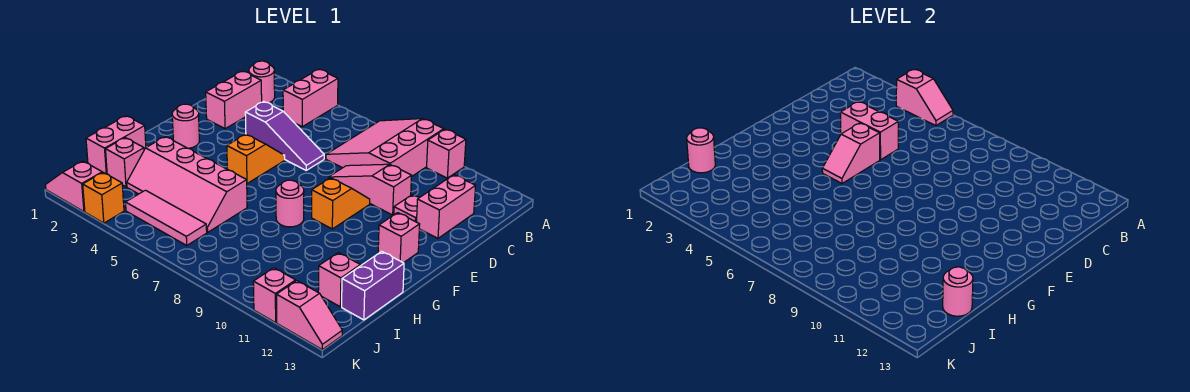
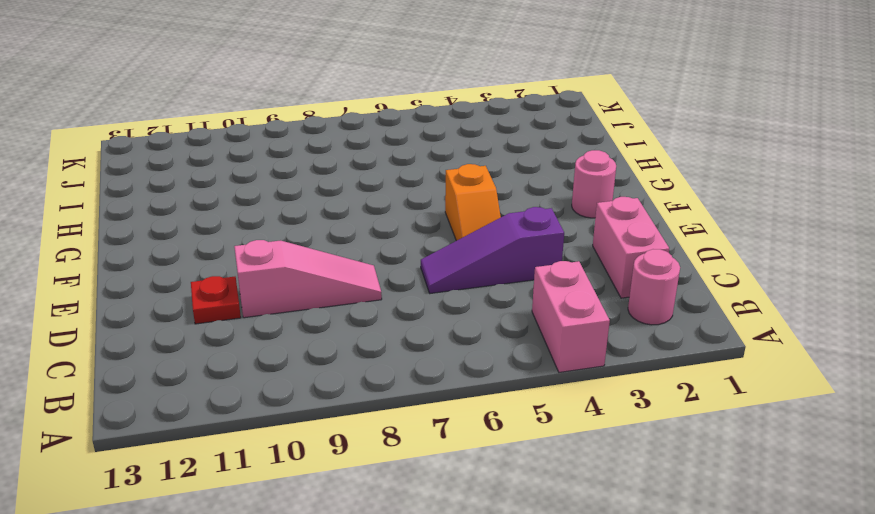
red plate D11 level 1 -> pink plate D11 level 1
none -> pink slope A7:C9 level 1 top 9
none -> pink brick A10 level 1
none -> pink brick C12:D12 level 1

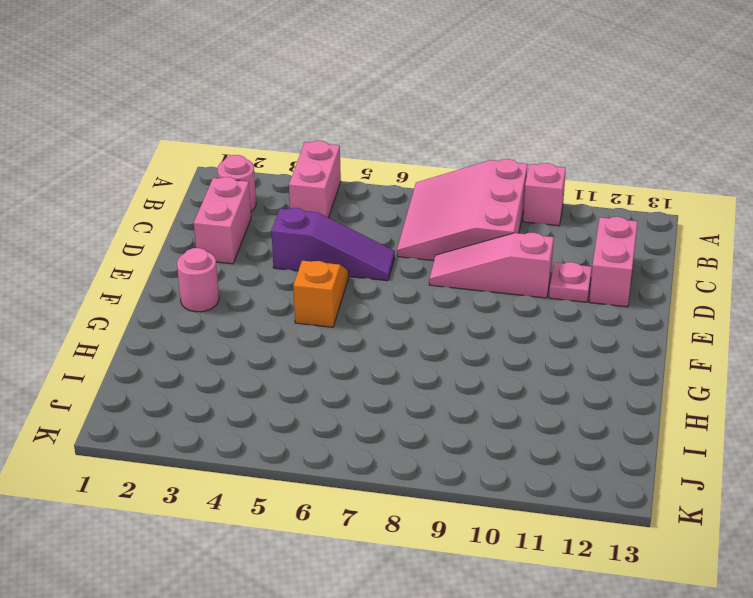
none -> orange slope E9:F9 level 1 top F
none -> pink brick F12 level 1
none -> pink round brick G8 level 1

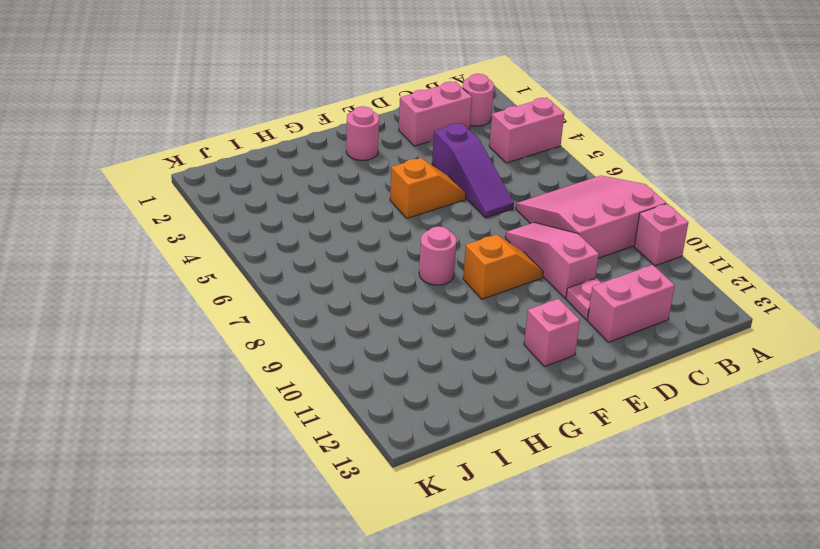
none -> pink brick H1:I1 level 1
none -> pink slope H3:I6 level 1 top H
none -> purple brick H13:I13 level 1

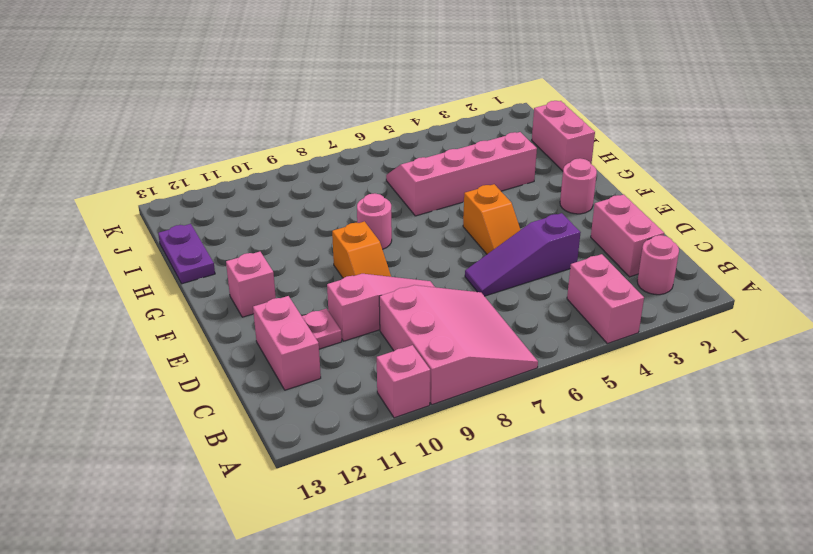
purple plate H13:I13 level 1 -> purple brick H13:I13 level 1
none -> pink brick I2 level 1
none -> pink brick I12 level 1
none -> pink tile J4:J6 level 1

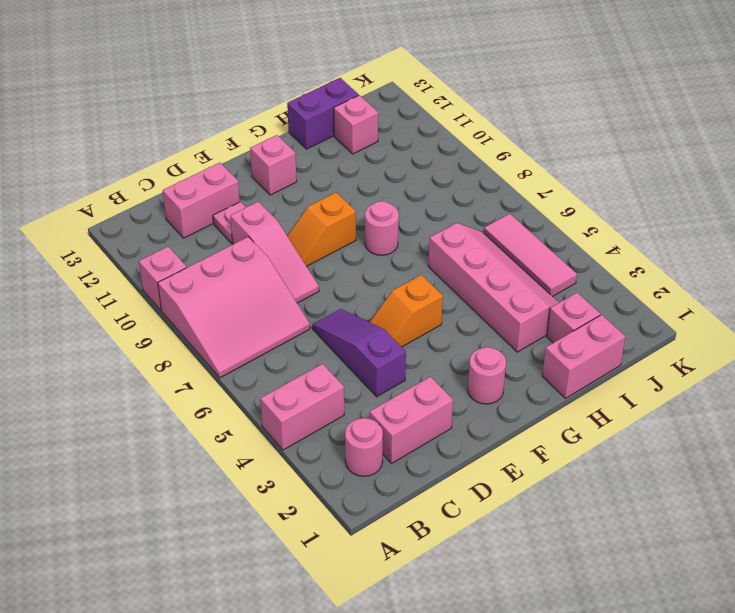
none -> pink slope K1:K2 level 1 top 2
none -> orange brick K3 level 1
none -> pink brick K11 level 1

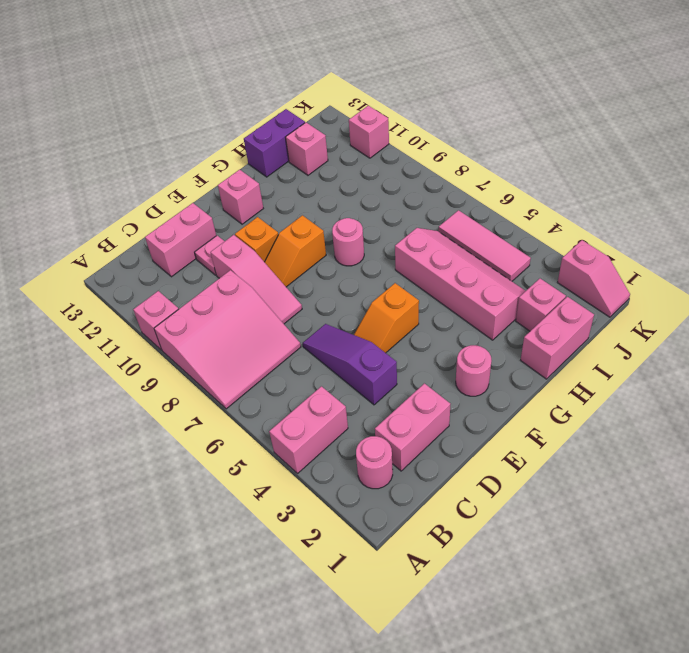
orange brick E10 level 1 -> orange brick K3 level 1
none -> pink slope K12:K13 level 1 top 12
none -> pink slope A4:A5 level 2 top 4
none -> pink brick D4:D5 level 2

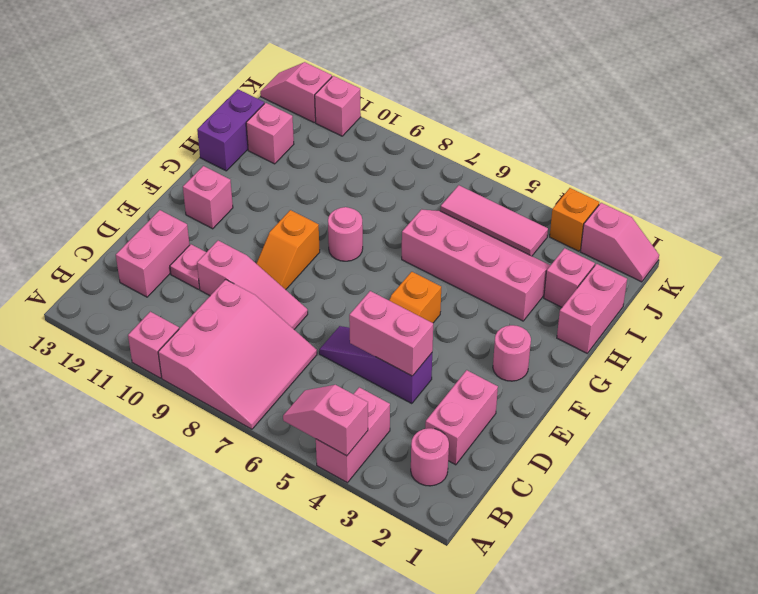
none -> pink slope E5:F5 level 2 top E
none -> pink round brick I1 level 2
none -> pink round brick I13 level 2

